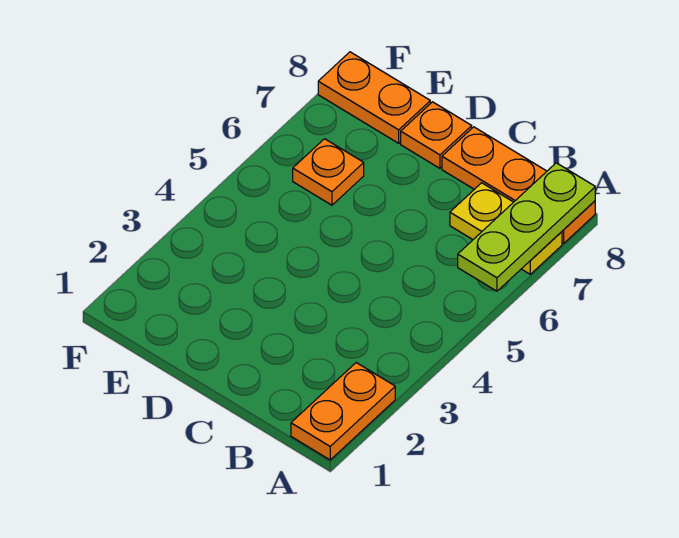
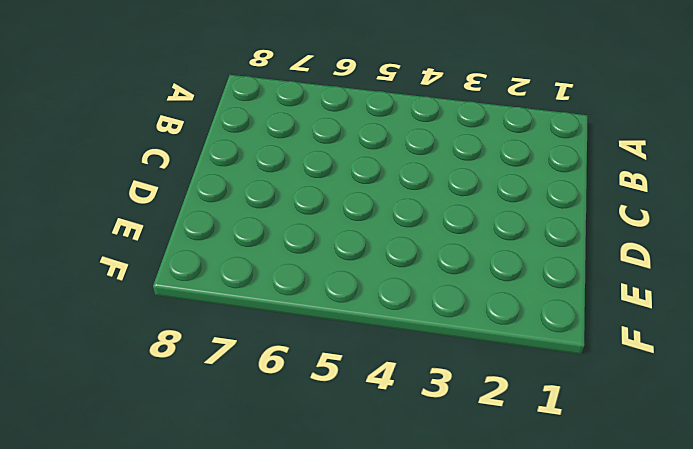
none -> orange plate A1:A2 level 1
none -> yellow plate A7:B7 level 1

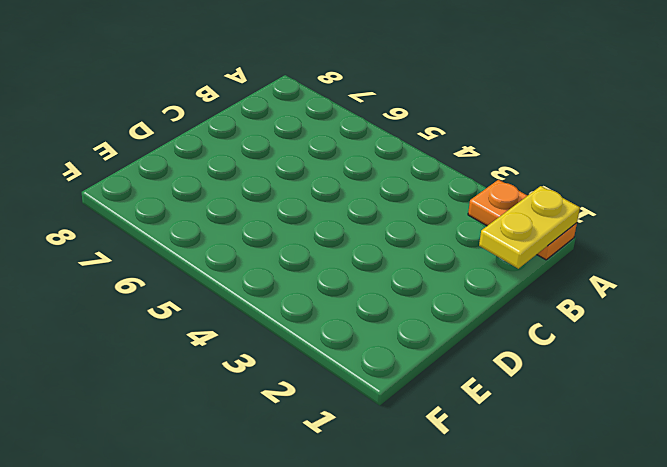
yellow plate A1:B1 level 2 -> yellow plate A7:B7 level 1
none -> orange plate A8:C8 level 1
none -> orange plate D8 level 1

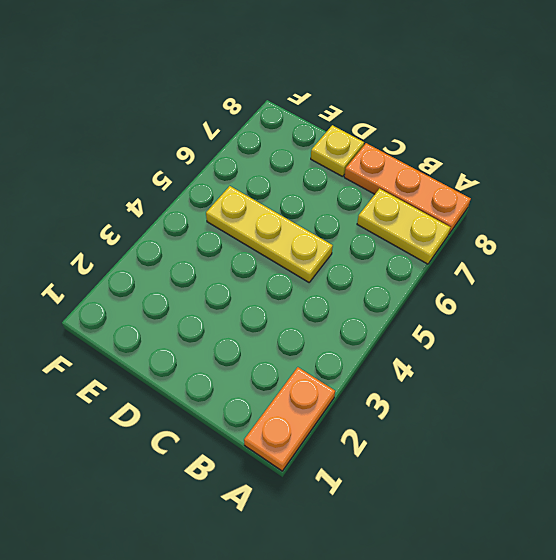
yellow plate C5:E5 level 1 -> none
yellow plate D8 level 1 -> orange plate D8 level 1
none -> orange plate E6 level 1
none -> orange plate E8:F8 level 1

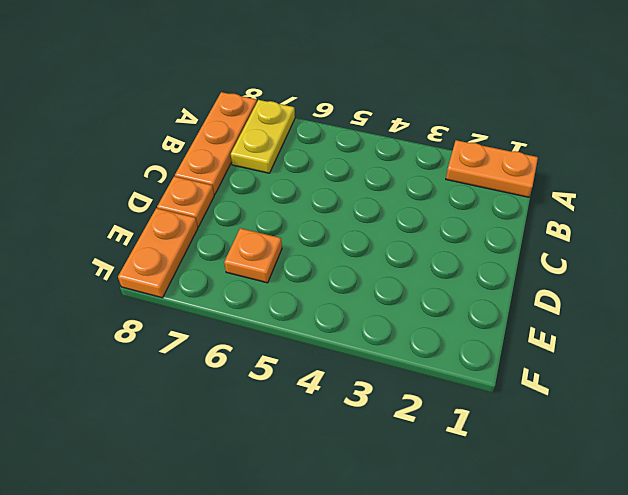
none -> lime plate A6:A8 level 2

